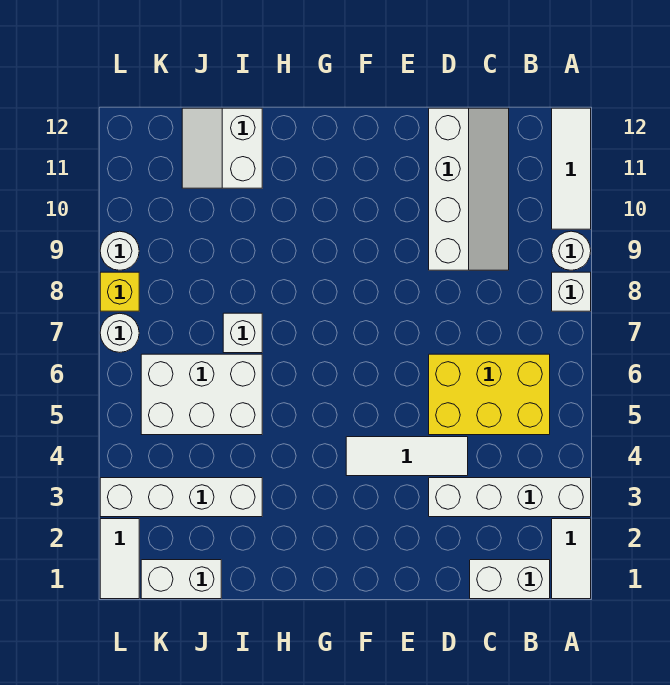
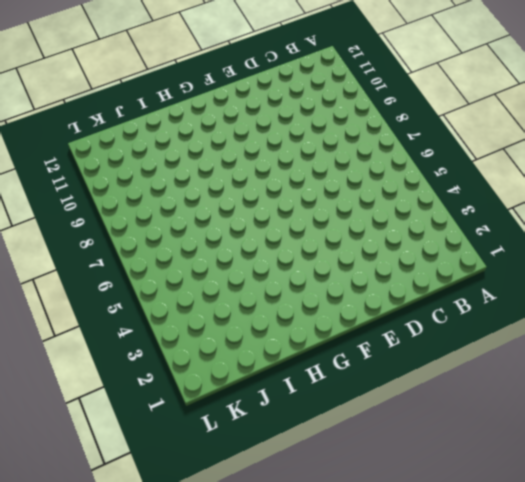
none -> white tile A1:A2 level 1
none -> white brick A3:D3 level 1
none -> white brick A8 level 1

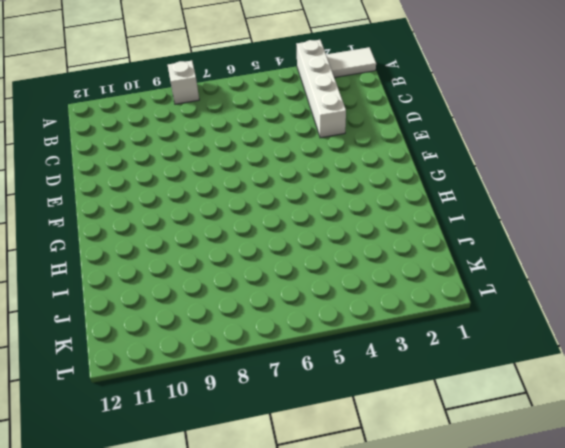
none -> white round brick A9 level 1
none -> white tile A10:A12 level 1
none -> white brick B1:C1 level 1

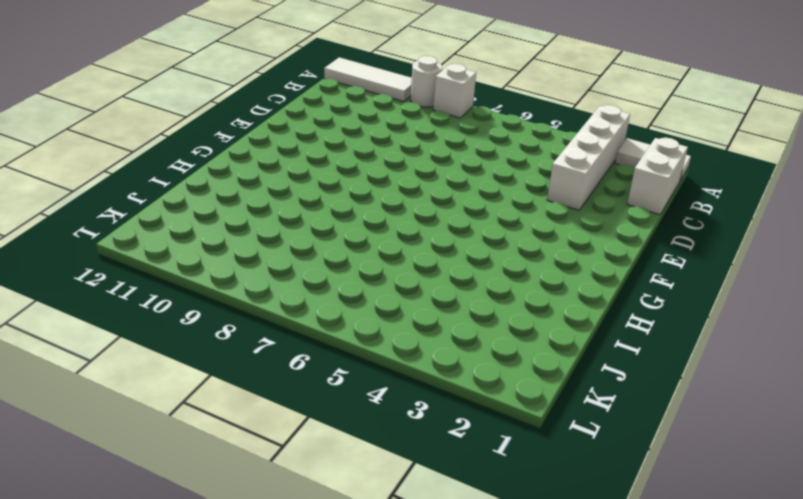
none -> yellow brick B5:D6 level 1
none -> white slope C9:D12 level 1 top D
none -> white tile D4:F4 level 1

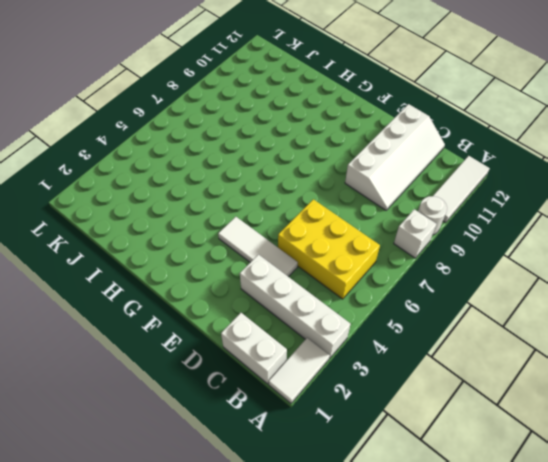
none -> white brick I3:L3 level 1
none -> white brick I5:K6 level 1
none -> white brick I7 level 1

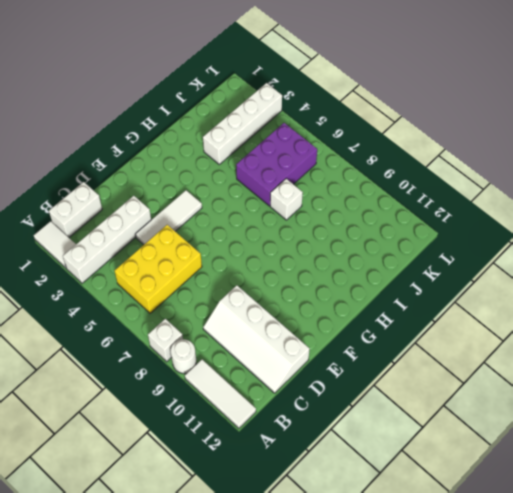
purple brick I5:K6 level 1 -> white brick I5:K6 level 1
none -> white slope I11:J12 level 1 top I
none -> white brick J1:K1 level 1
none -> white tile L1:L2 level 1

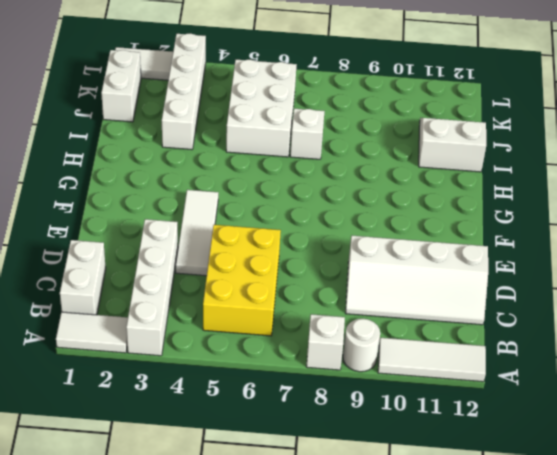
none -> white round brick L7 level 1
none -> yellow brick L8 level 1
none -> white round brick L9 level 1

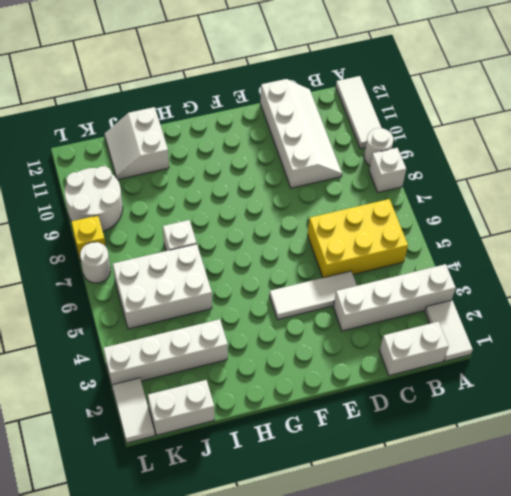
white round brick K9:L10 level 1 -> white round brick L9 level 1

